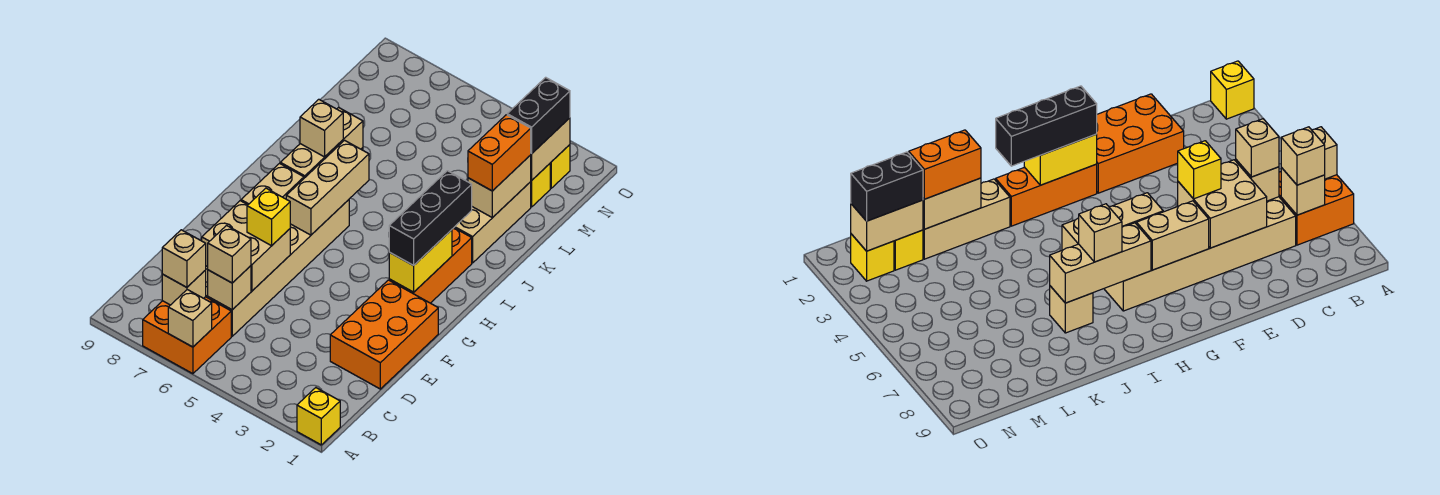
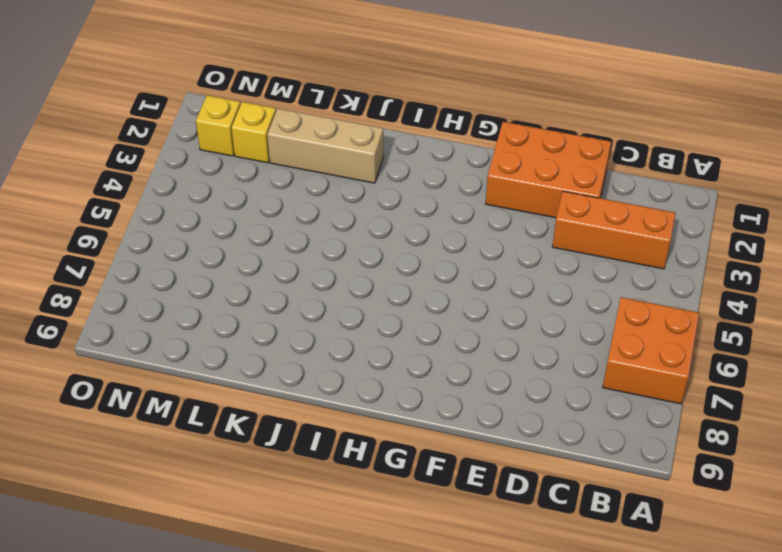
orange brick B3:D3 level 1 -> orange brick G2:I2 level 1
none -> yellow brick A1 level 1
none -> tan brick C6:H7 level 1
none -> tan brick J7 level 1

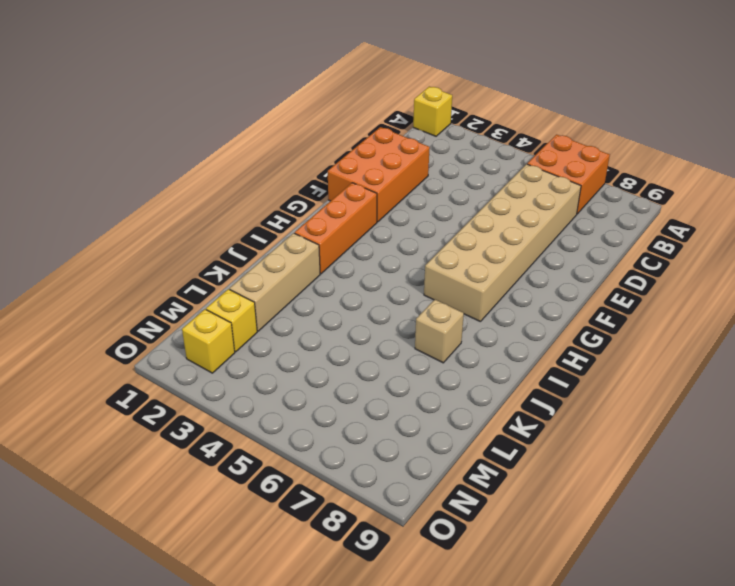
none -> tan brick A6 level 2
none -> tan brick B7 level 2
none -> tan brick C6 level 2

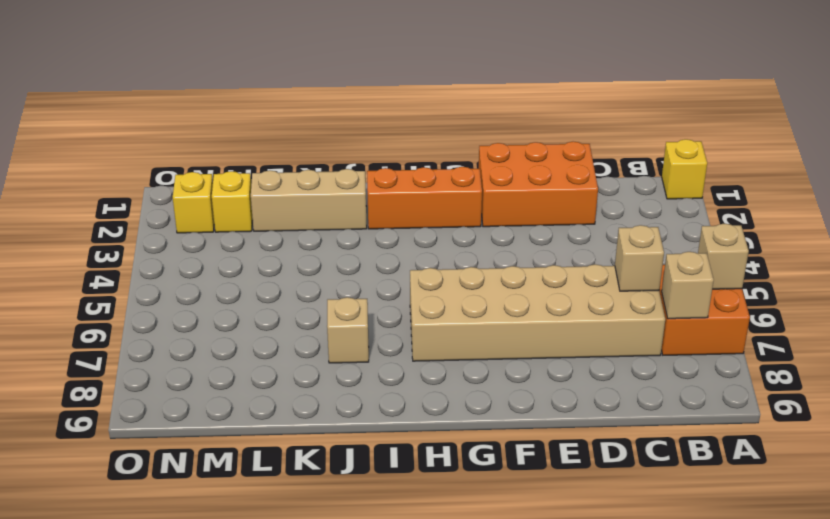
none -> tan brick D6:E7 level 2
none -> tan brick F7:G7 level 2
none -> yellow brick G2:H2 level 2

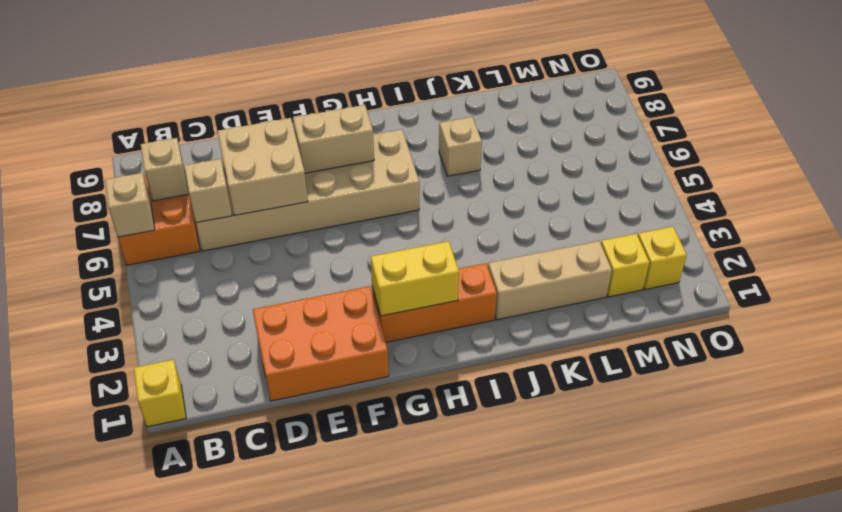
none -> tan brick G6:I6 level 2
none -> tan brick H7:J7 level 2
none -> tan brick K2:L2 level 2

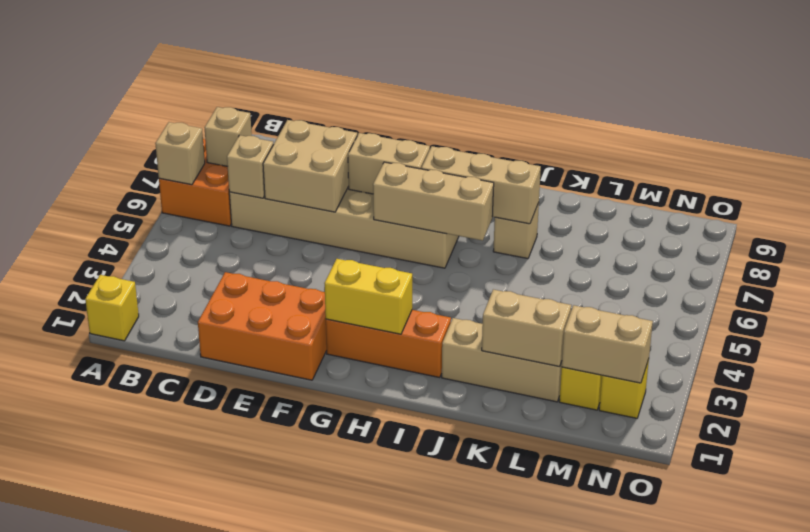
none -> tan brick B7 level 3
none -> tan brick C6 level 3
none -> yellow brick E6 level 3

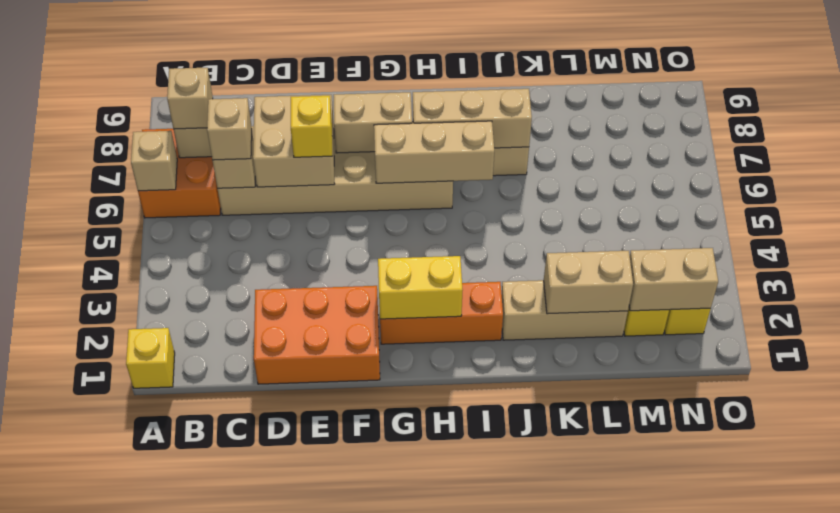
none -> black brick G2:I2 level 3
none -> tan brick I7 level 3
none -> orange brick K2:L2 level 3

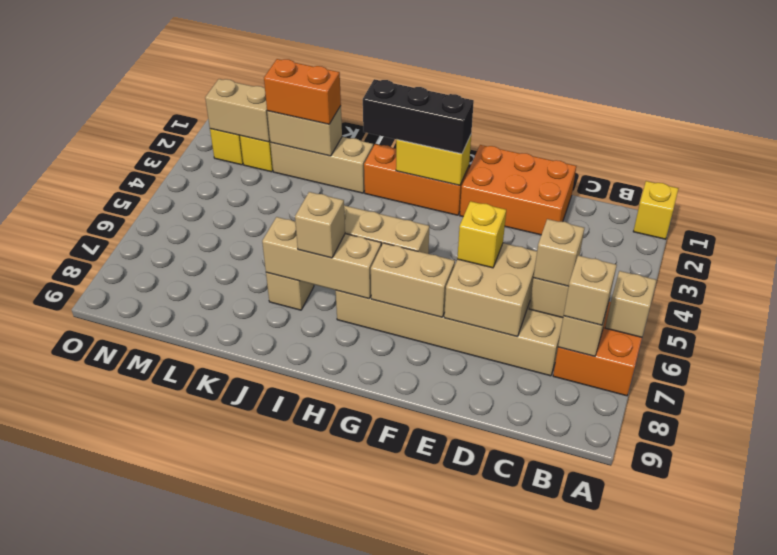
none -> black brick M2:N2 level 3

